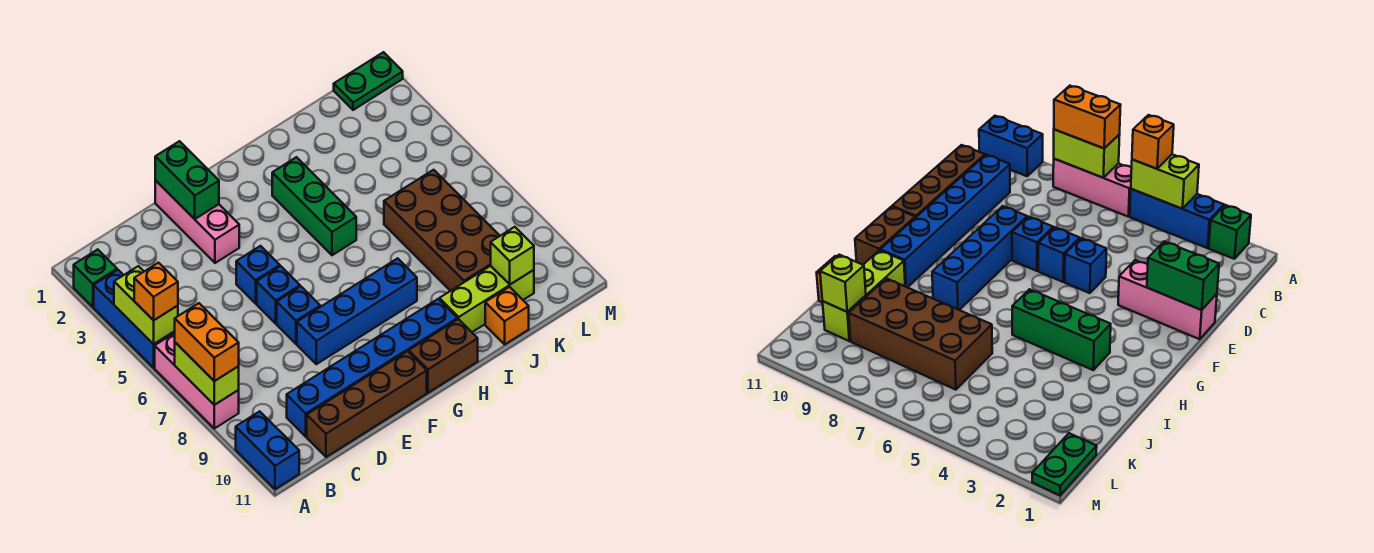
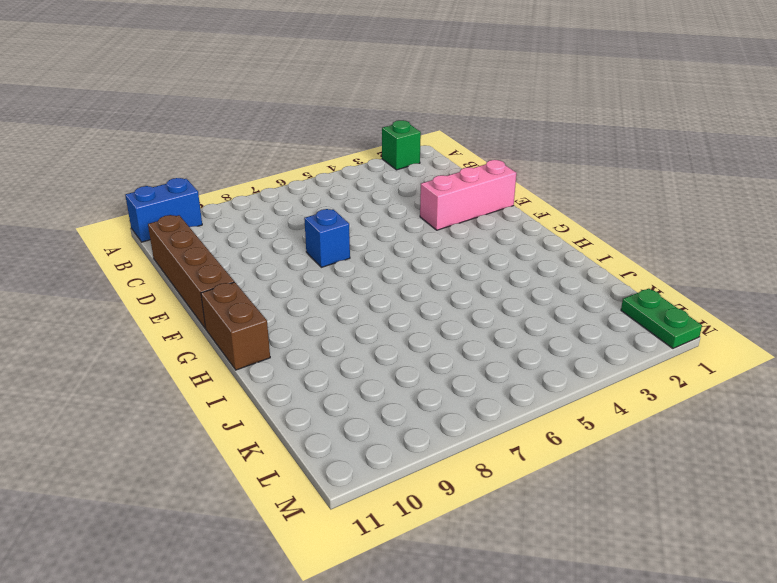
none -> blue brick A3:A5 level 1
none -> pink brick A6:A8 level 1
none -> blue brick C10:H10 level 1

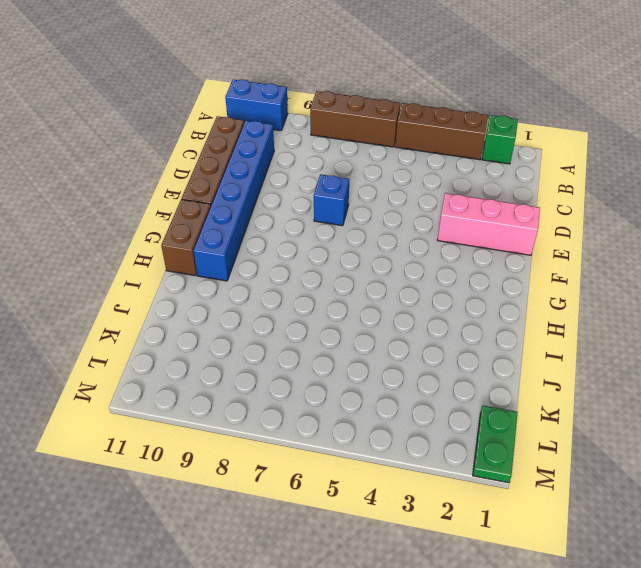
brown brick A3:A5 level 1 -> blue brick A3:A5 level 1
brown brick A6:A8 level 1 -> pink brick A6:A8 level 1
none -> blue brick E5 level 1
none -> blue brick E6 level 1
none -> blue brick E8:H8 level 1

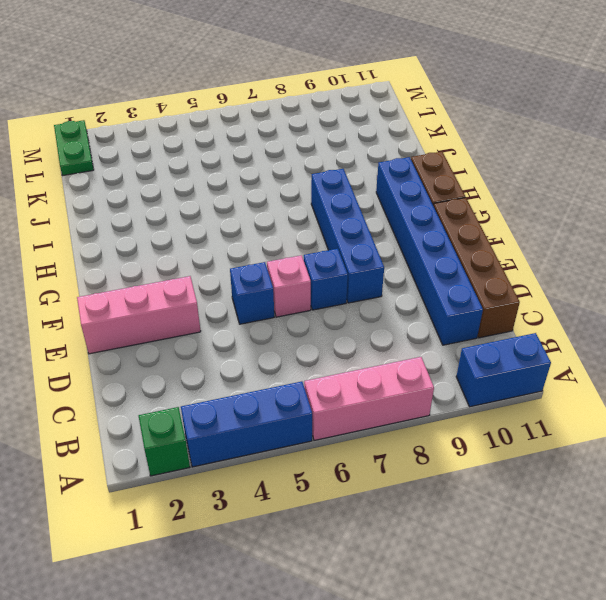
pink brick E6 level 1 -> blue brick E6 level 1
none -> green brick H3:H5 level 1
none -> lime brick I10:K10 level 1
none -> brown brick J6:K9 level 1

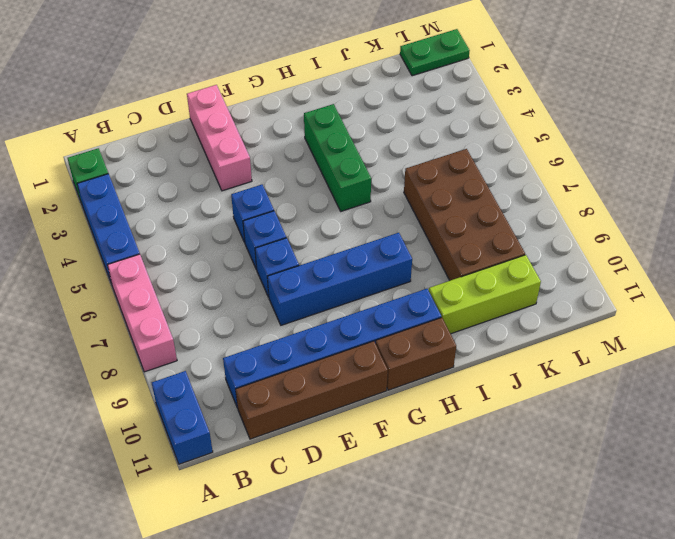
none -> orange brick J11 level 1
none -> lime brick A4:A5 level 2
none -> lime brick A7:A8 level 2

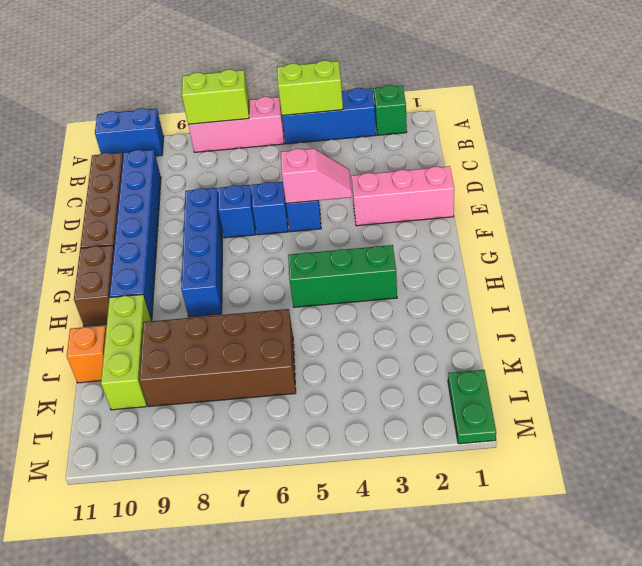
pink slope E4:E5 level 2 top 5 -> none
none -> green brick E1:E2 level 2
none -> lime brick K10 level 2
none -> orange brick A5 level 3

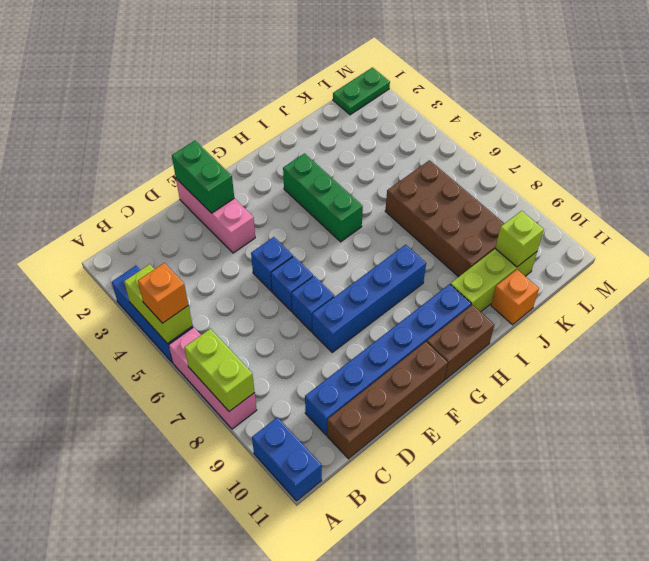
none -> green brick A2 level 1
none -> orange brick A7:A8 level 3

